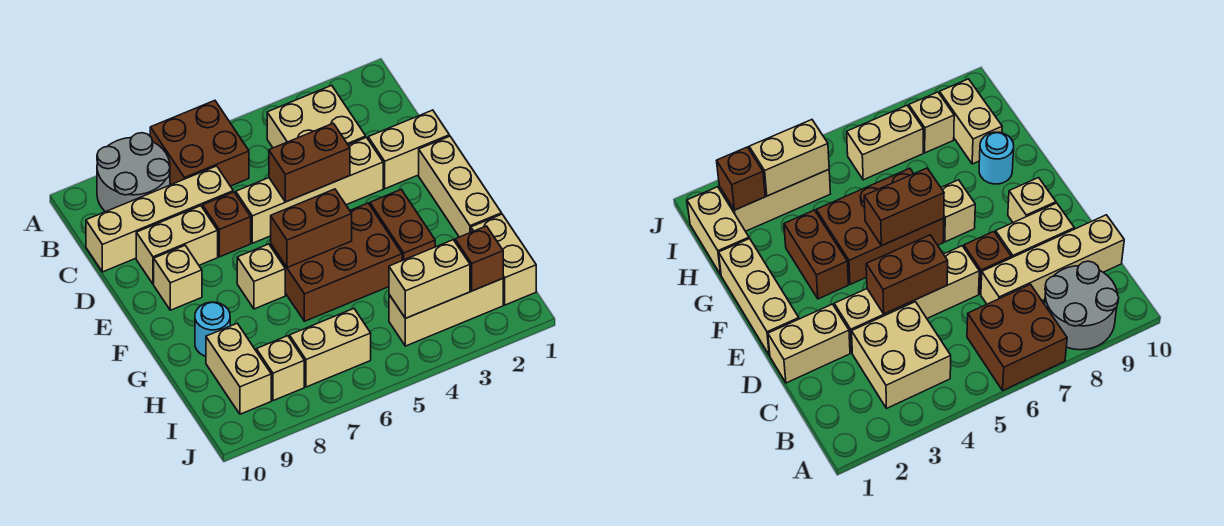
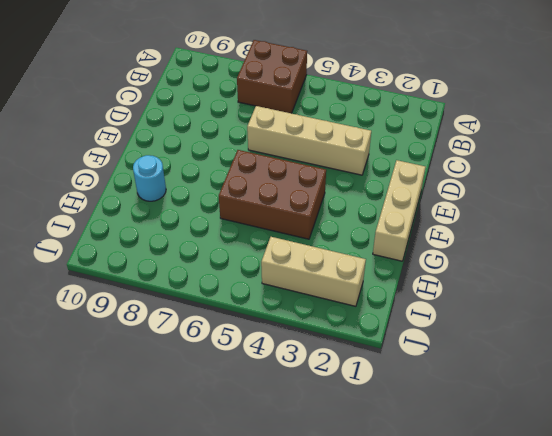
none -> grey round brick A8:B9 level 1
none -> tan brick B3:C4 level 1
none -> tan brick C7:C10 level 1

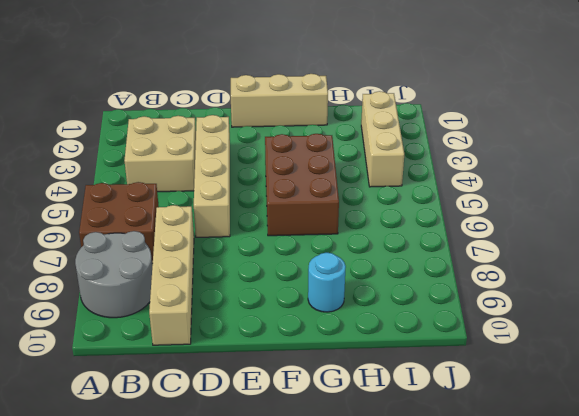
none -> tan brick D1:D2 level 1
none -> brown brick D7 level 1
none -> tan brick D8:D9 level 1

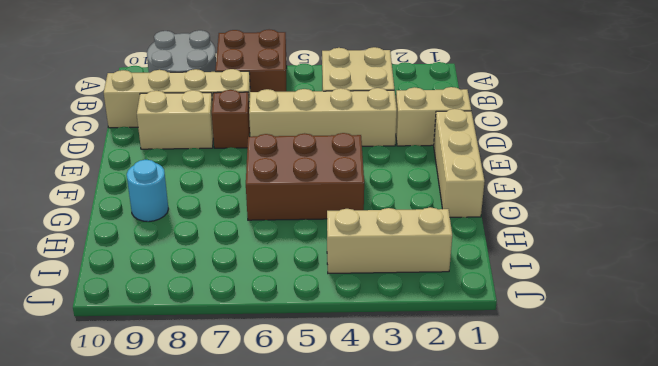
none -> tan brick E9 level 1
none -> brown brick F3:G3 level 1
none -> tan brick F7 level 1

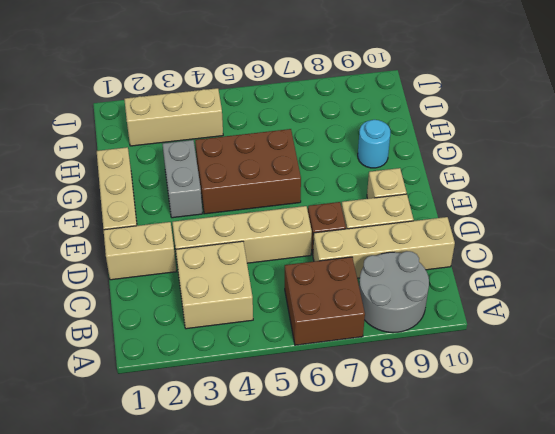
grey brick F3:G3 level 1 -> brown brick F3:G3 level 1
none -> tan brick F7 level 1
none -> tan brick H1:I1 level 1
none -> tan brick H9:I9 level 1

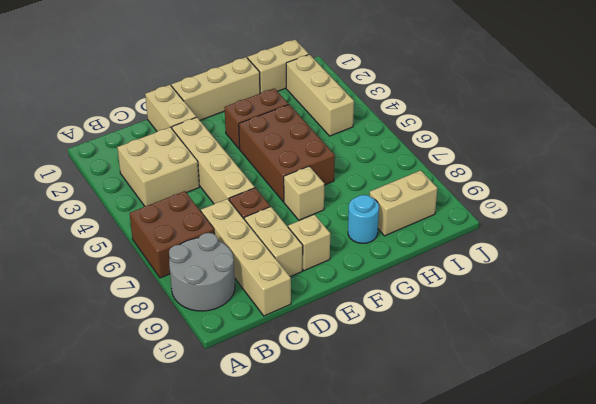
none -> tan brick I6:I7 level 1
none -> tan brick I8 level 1
none -> brown brick D4:D5 level 2

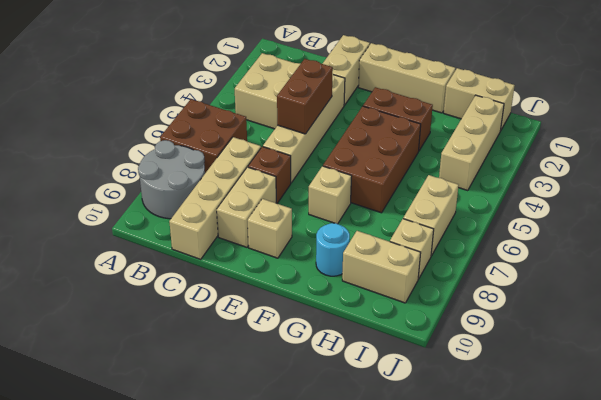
none -> brown brick F5:F6 level 2
none -> brown brick I2 level 2
none -> tan brick I3:I4 level 2

